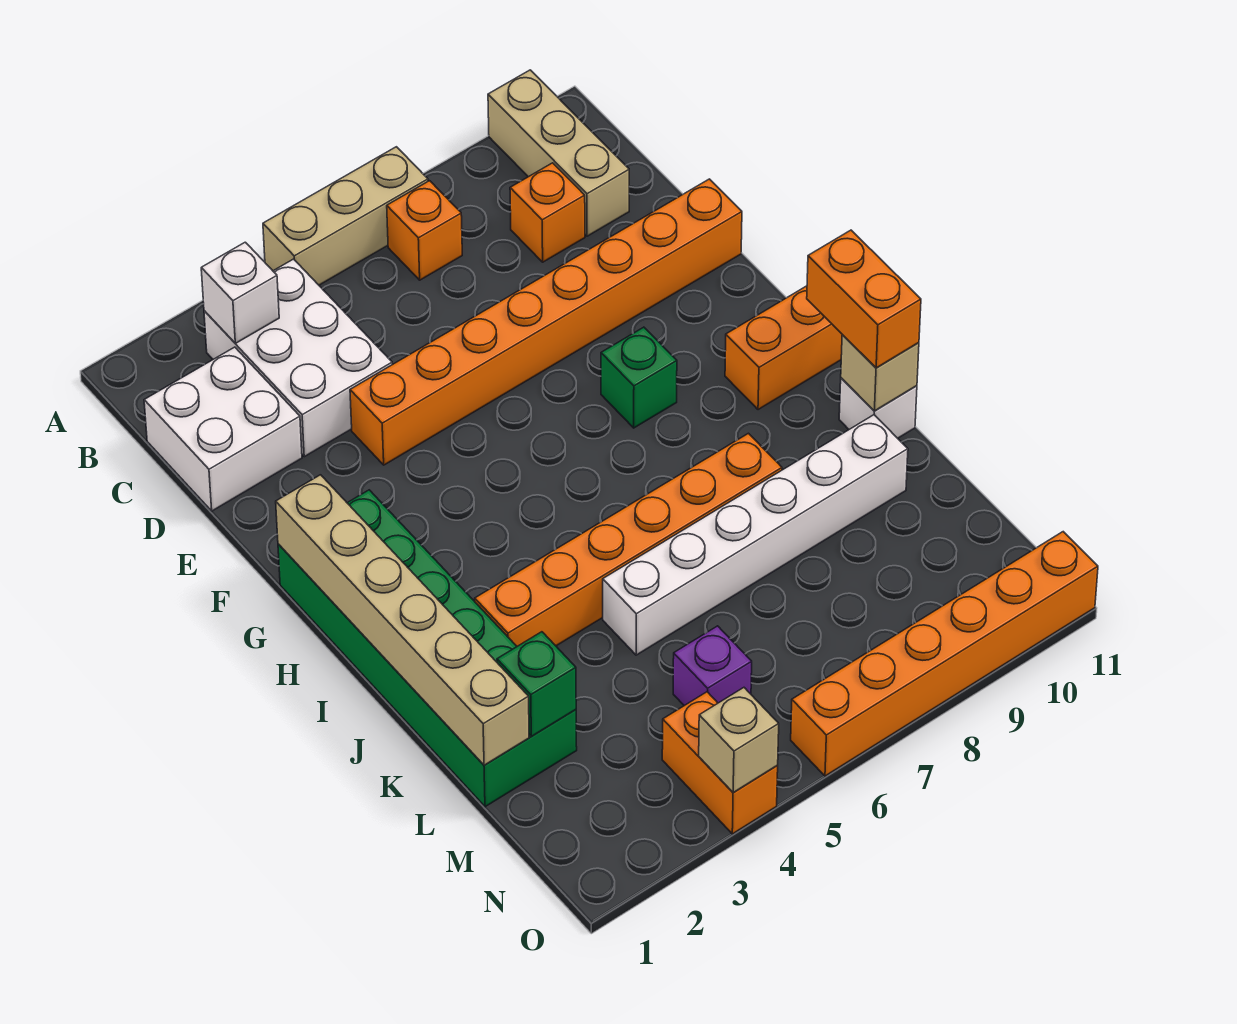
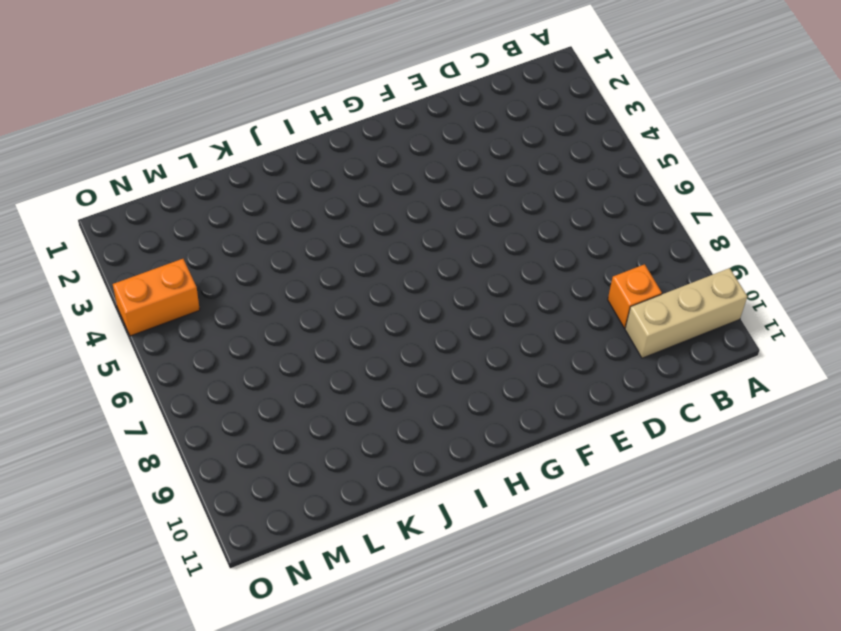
none -> tan brick A5:A7 level 1
none -> white brick B3:D4 level 1
none -> orange brick B7 level 1

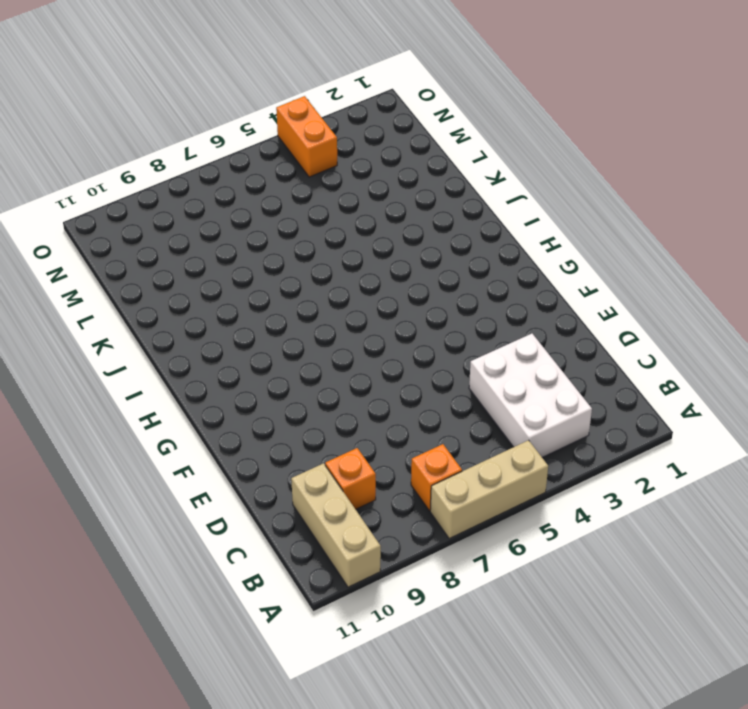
none -> white brick C1:D2 level 1
none -> orange brick E4:E11 level 1
none -> green brick G1:L2 level 1

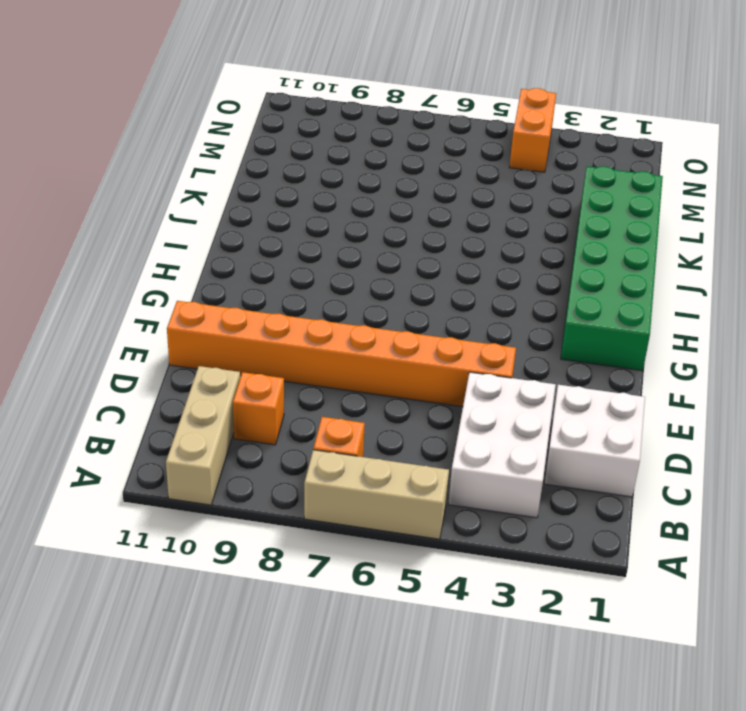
none -> green brick G8 level 1
none -> orange brick H10:H11 level 1
none -> orange brick J3:J8 level 1

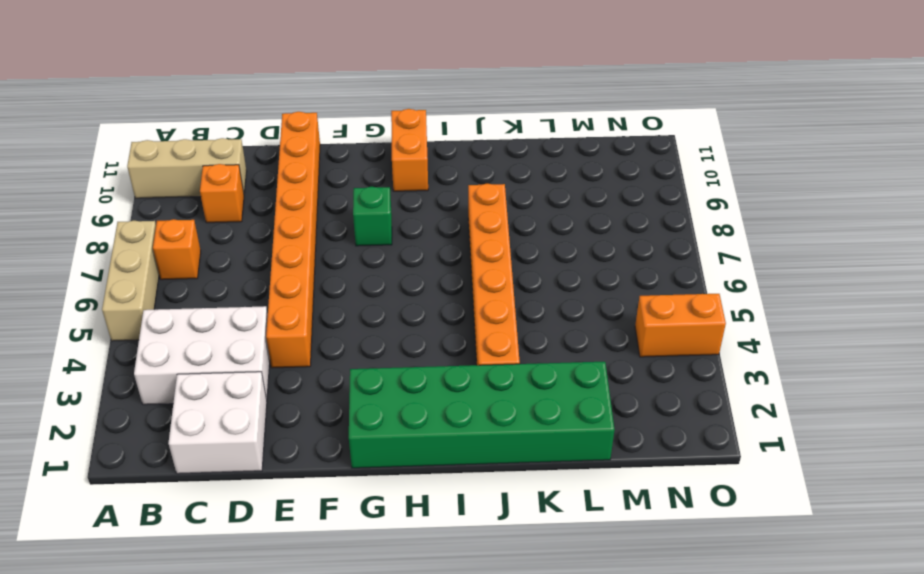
none -> white brick J11 level 1
none -> white brick K5:K10 level 1
none -> purple brick M5 level 1

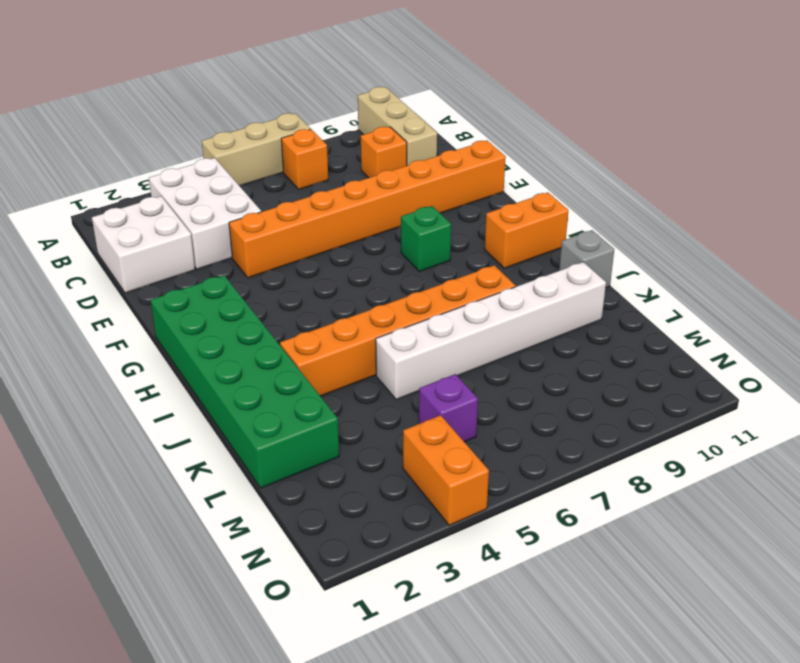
grey brick J11 level 1 -> white brick J11 level 1
none -> orange brick O6:O11 level 1
none -> white brick B3 level 2
none -> tan brick G1:L1 level 2

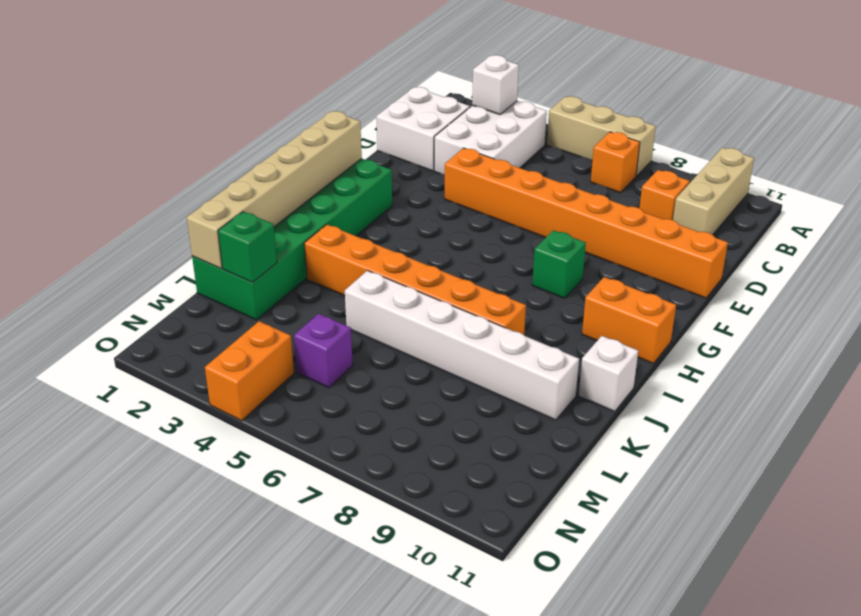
none -> orange brick O6:O11 level 1
none -> tan brick J11 level 2
none -> tan brick O4 level 2

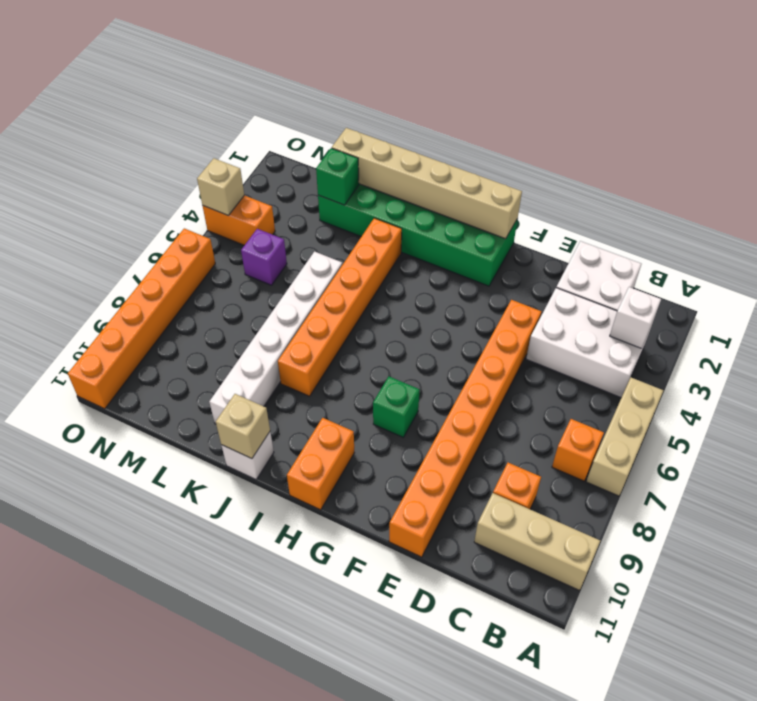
none -> orange brick I11:J11 level 3

